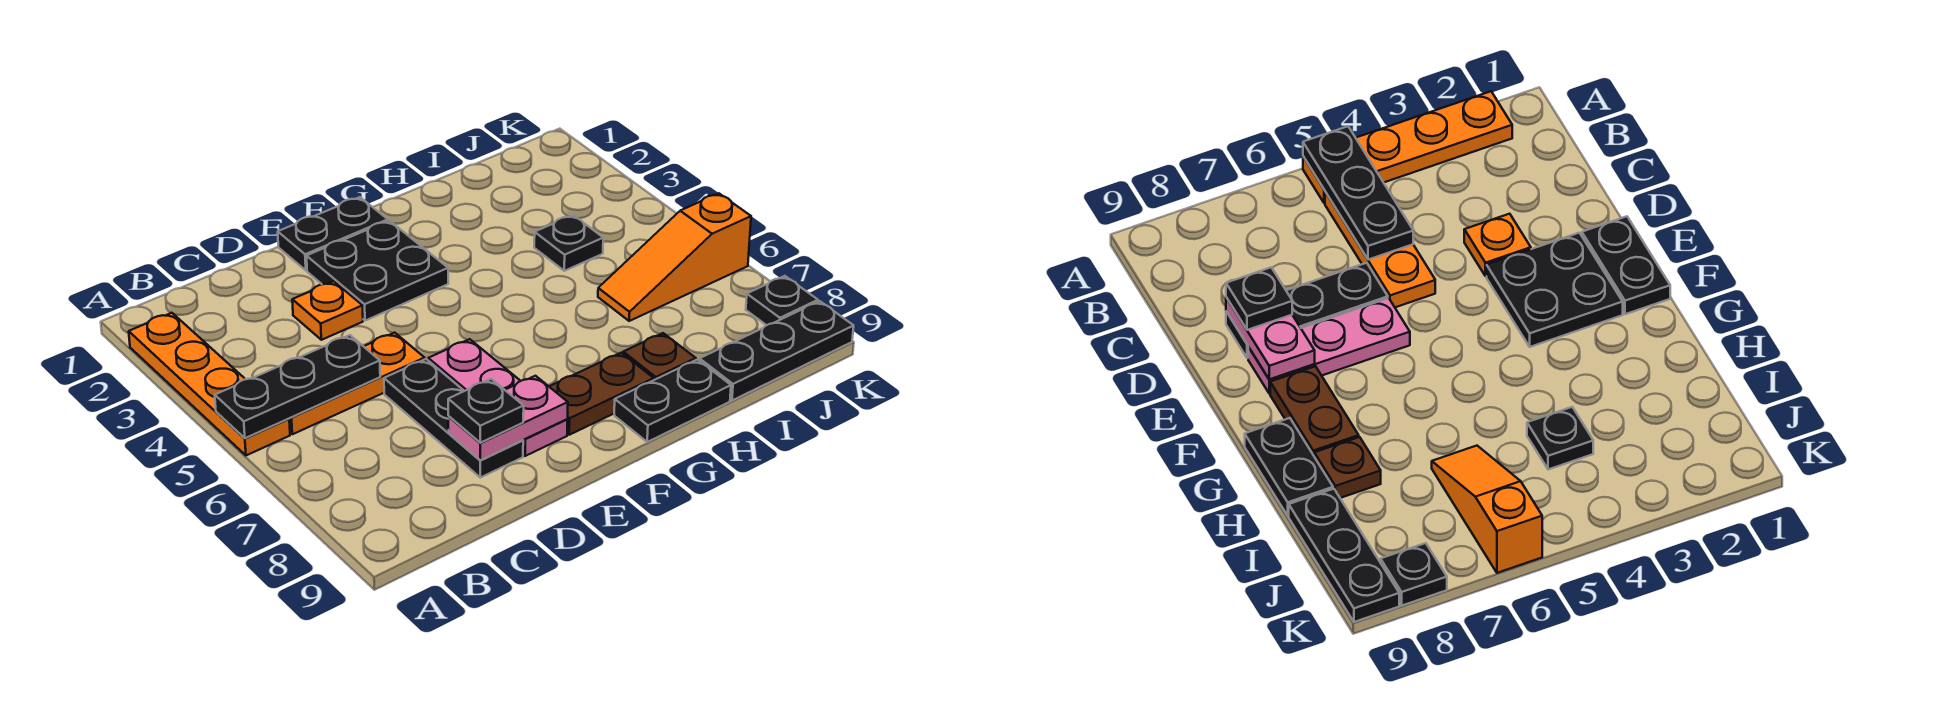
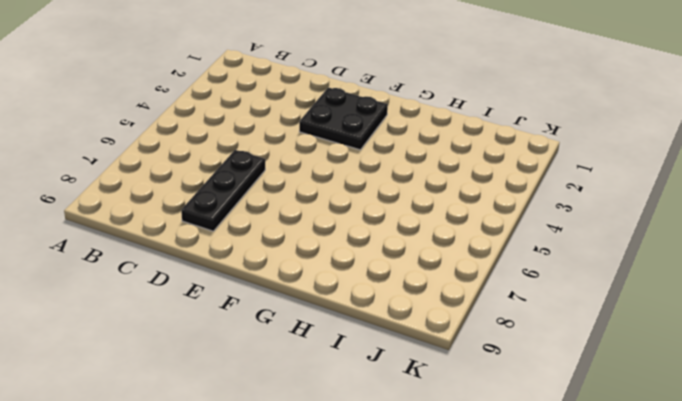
none -> orange plate A2:A5 level 1
none -> orange plate B5:D5 level 1
none -> orange plate D3 level 1

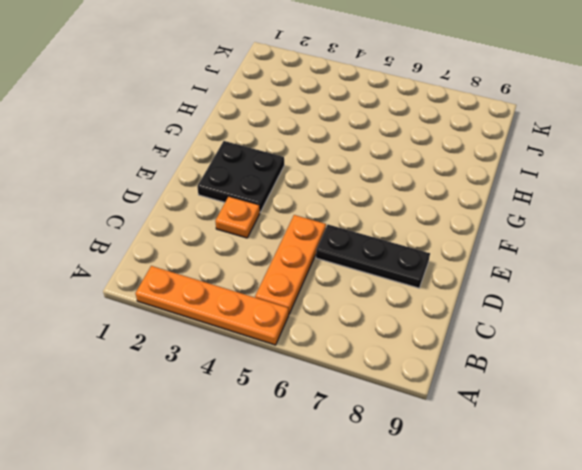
none -> black plate E1:F1 level 1
none -> pink plate E6:E8 level 1
none -> brown plate F8:G8 level 1

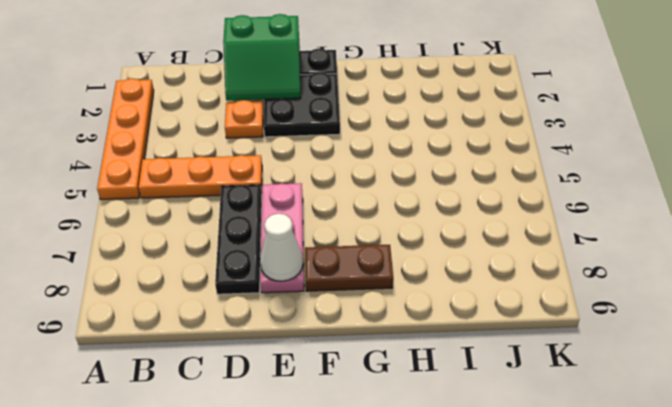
green slope D1:E2 level 2 top 1 -> none
white cone E8 level 2 -> pink plate D8:E8 level 2
none -> black plate G9:H9 level 1
none -> brown plate H8 level 1
none -> black plate I4 level 1

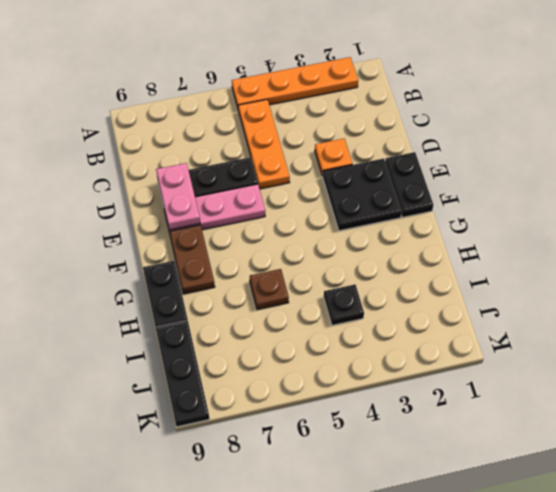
brown plate H6 level 1 -> brown plate H8 level 1
none -> orange slope I6:K6 level 1 top K
none -> black plate K8 level 1
none -> black plate A5:C5 level 2

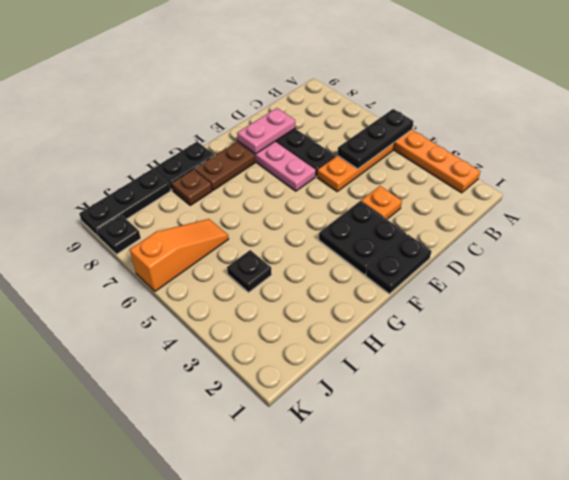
none -> black plate D8 level 3

